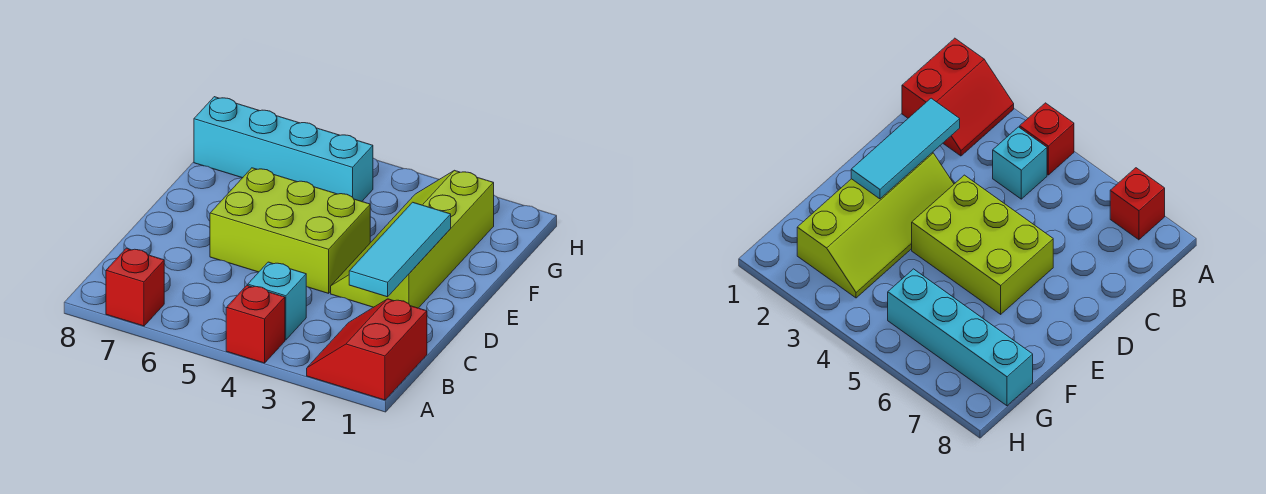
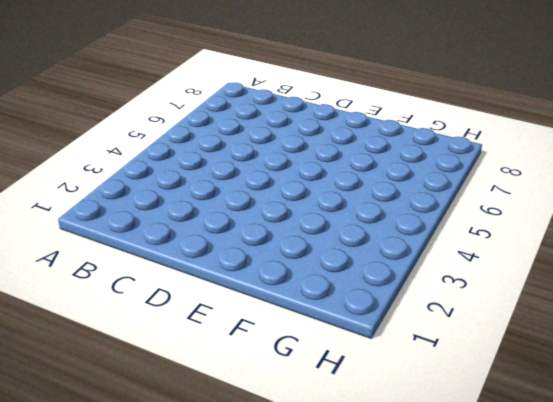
none -> red slope A1:B2 level 1 top 1
none -> red brick A4 level 1

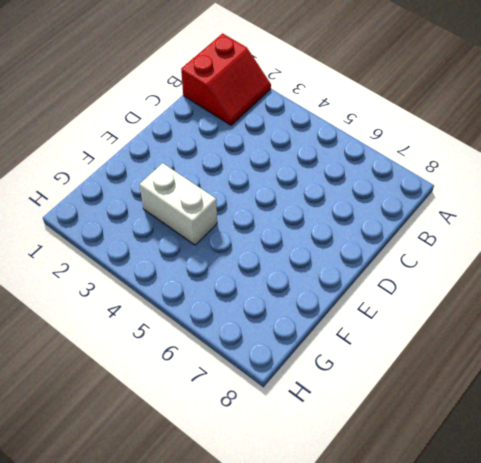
white brick F3:F4 level 1 -> lime slope D2:G3 level 1 top 2
none -> red brick A4 level 1
none -> red brick A7 level 1

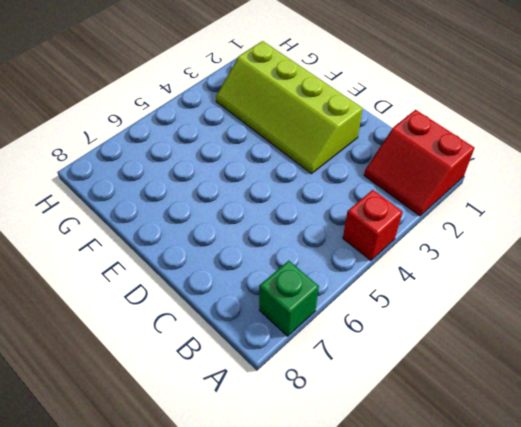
green brick A7 level 1 -> red brick A7 level 1
none -> cyan brick B4 level 1
none -> lime brick D4:E6 level 1

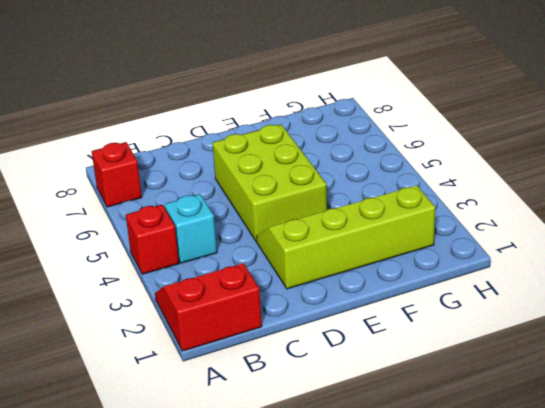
none -> cyan brick G5:G8 level 1
none -> cyan tile C2:E2 level 2

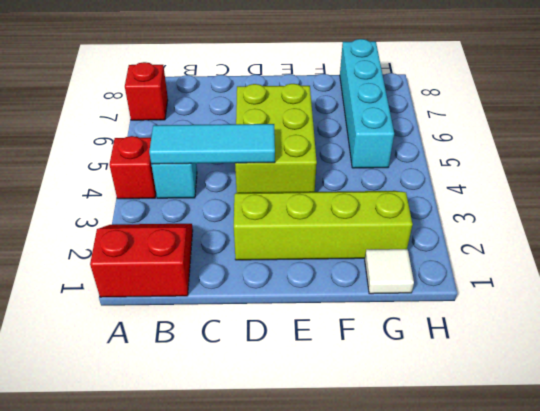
cyan tile B4:D4 level 2 -> cyan tile C2:E2 level 2
white tile G1 level 1 -> none

